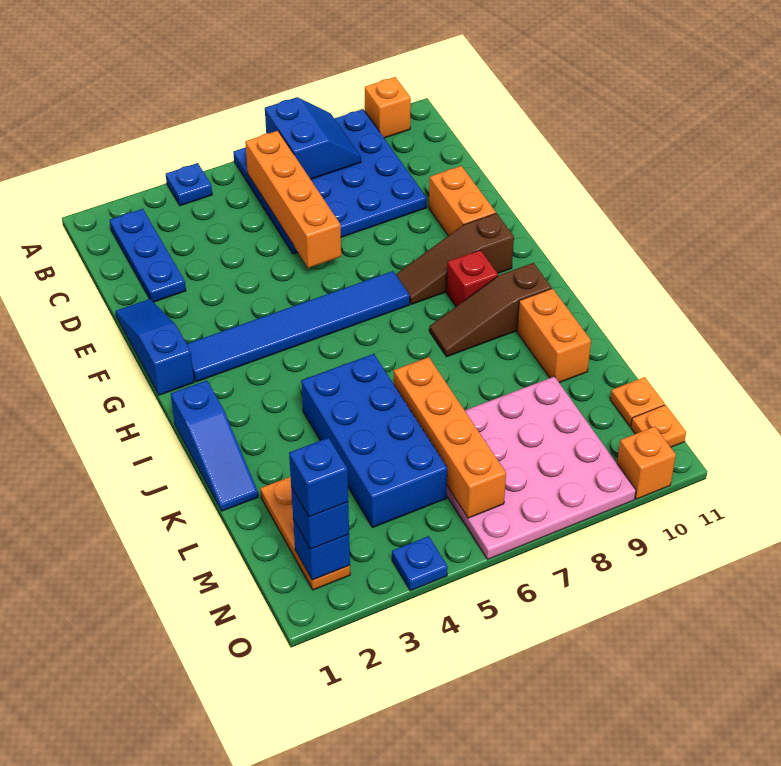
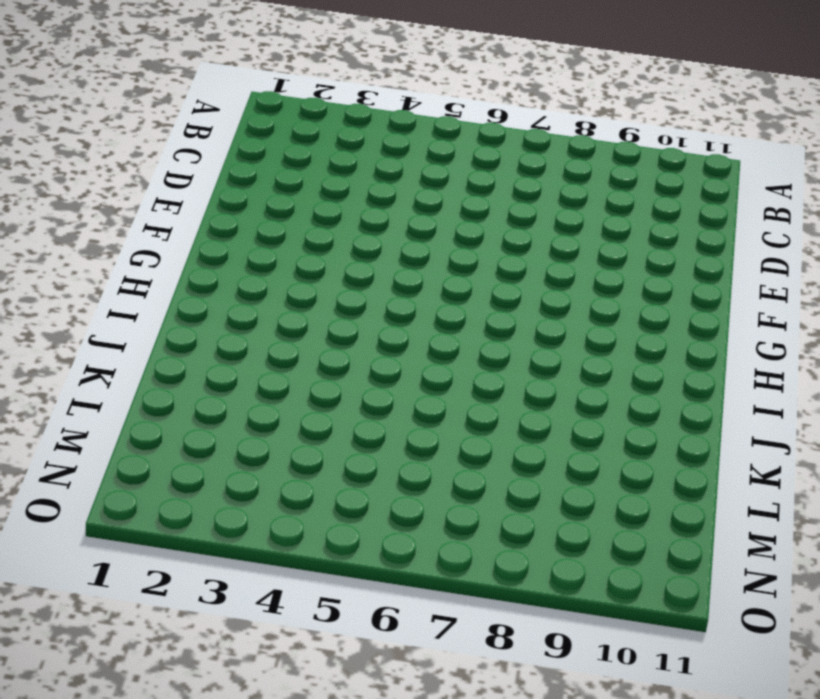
none -> blue plate A4 level 1
none -> blue plate A6:D9 level 1
none -> orange brick A10 level 1

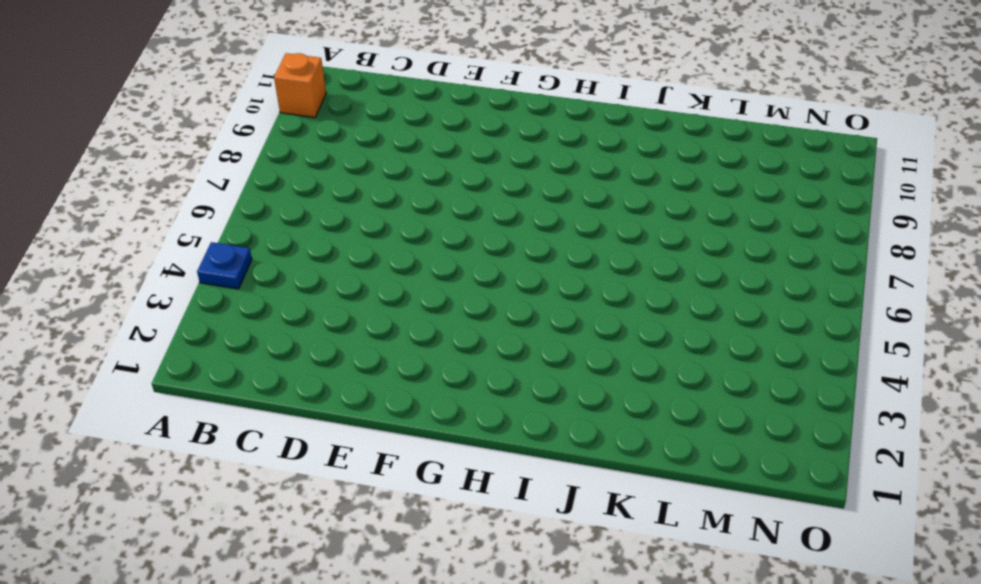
none -> blue plate A6:D9 level 1
none -> blue plate B2:D2 level 1
none -> blue slope E1:G1 level 1 top G

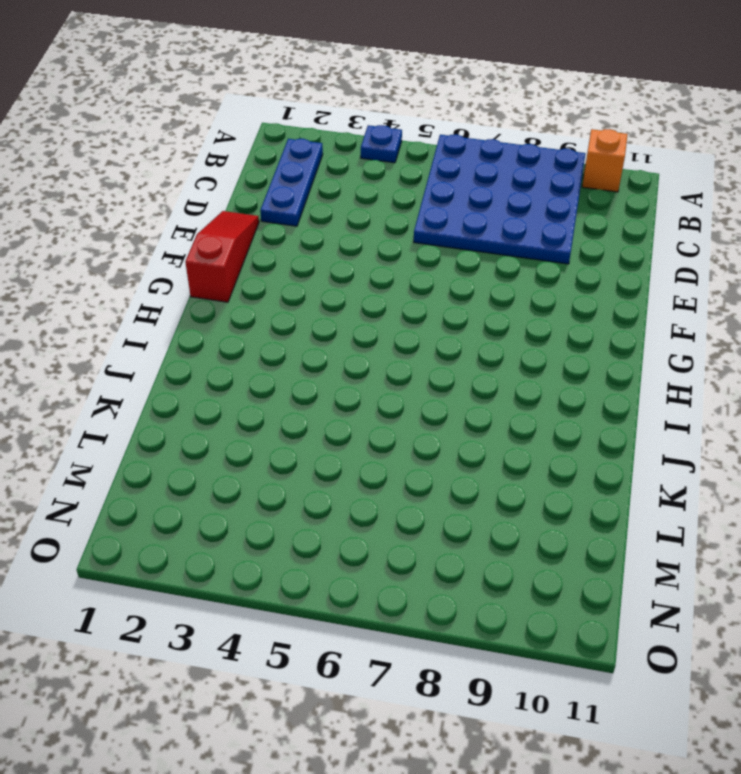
red slope E1:G1 level 1 top G -> blue slope E1:G1 level 1 top G
none -> orange brick E10:F10 level 1
none -> blue tile G2:G7 level 1
none -> brown slope G8:G10 level 1 top 10

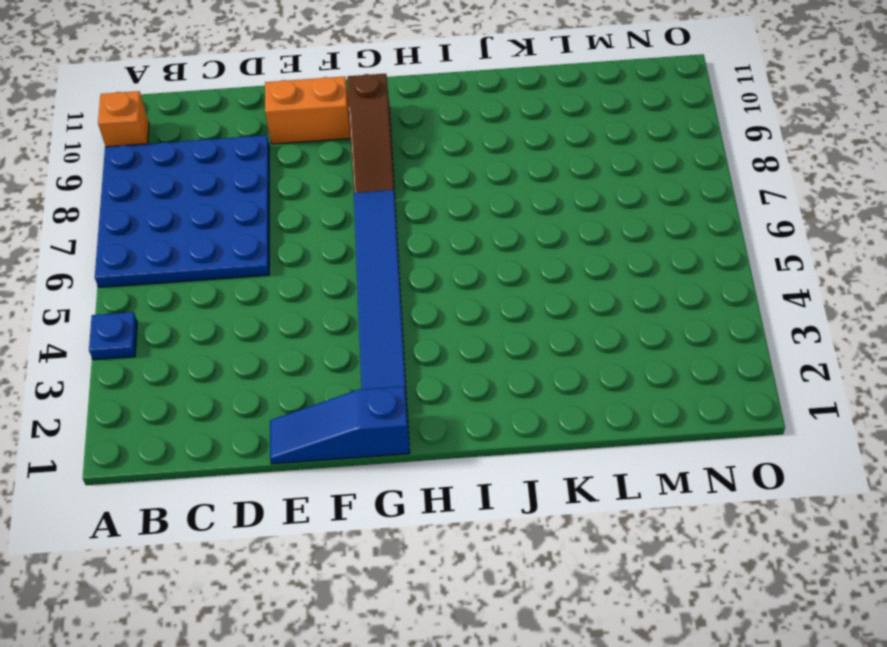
none -> blue plate B2:D2 level 1
none -> red brick H9 level 1
none -> blue slope I1:K1 level 1 top I

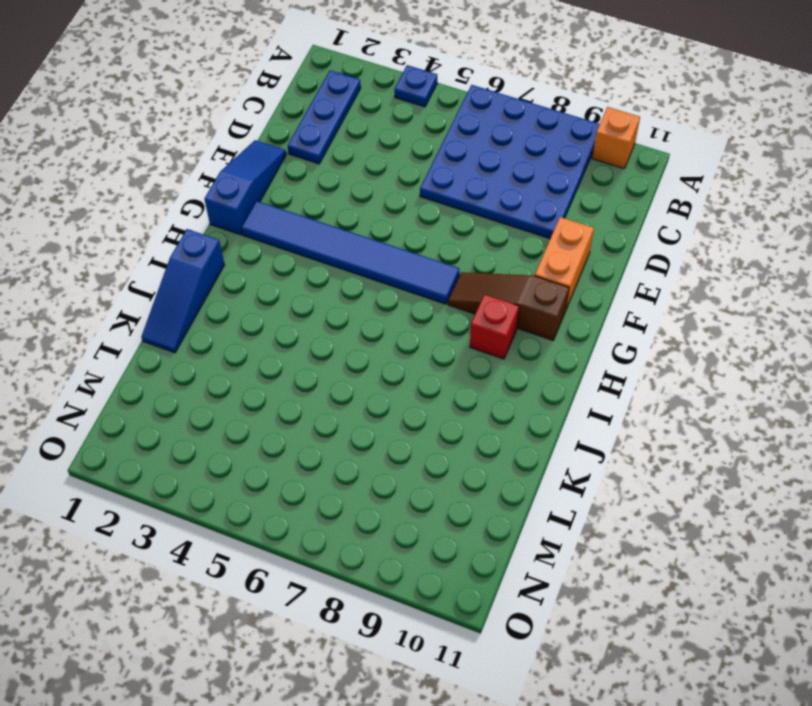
none -> brown slope I8:I10 level 1 top 10
none -> blue brick J4:M5 level 1
none -> orange brick J10:K10 level 1

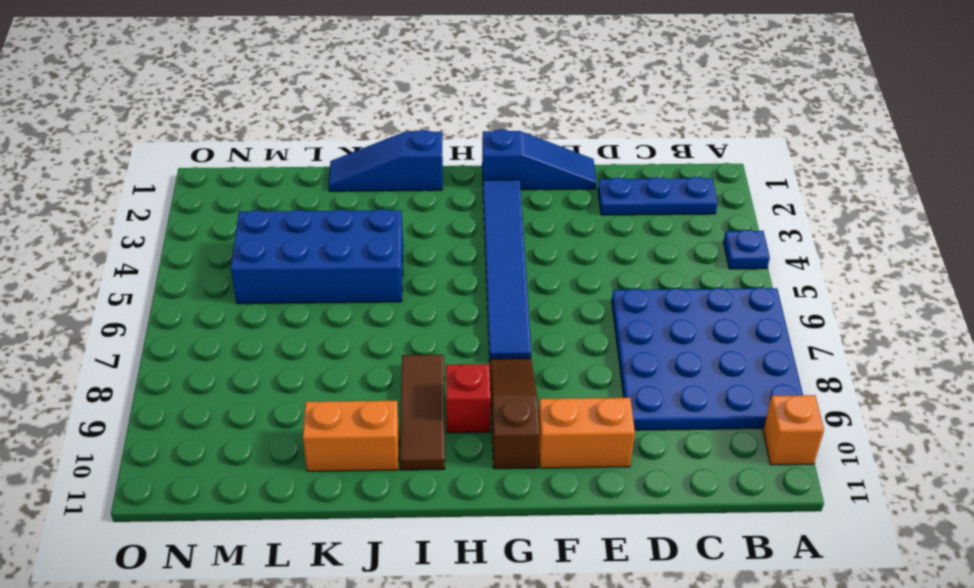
brown tile I8:I10 level 1 -> brown slope I8:I10 level 1 top 10
none -> orange plate L2:N2 level 1
none -> pink plate L6:O9 level 1
none -> orange plate M11 level 1

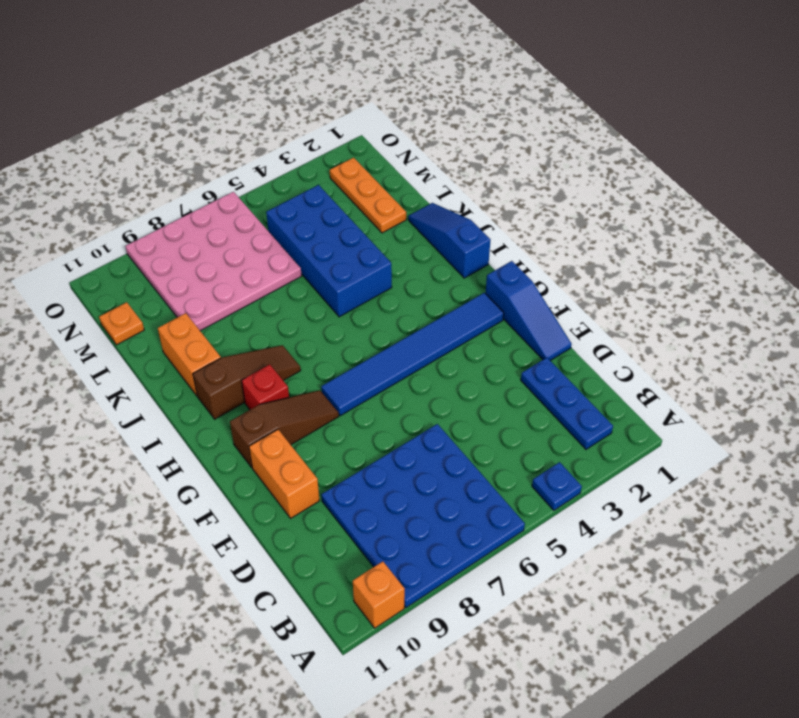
none -> orange plate N11 level 1
none -> blue plate O4 level 1
none -> orange brick O10 level 1

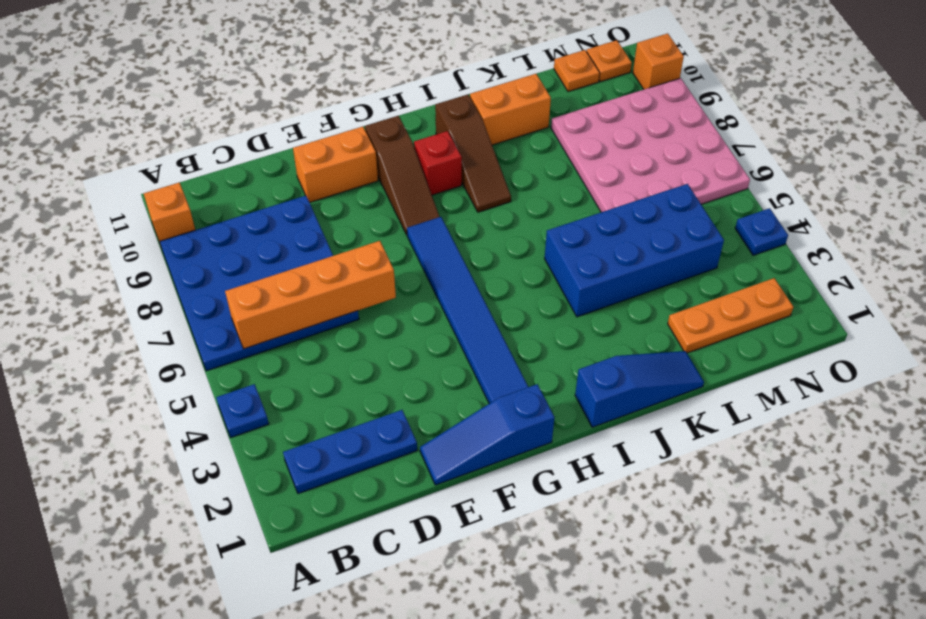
none -> blue slope A7:B8 level 2 top 7
none -> orange brick K6:N6 level 2
none -> blue brick N2 level 2

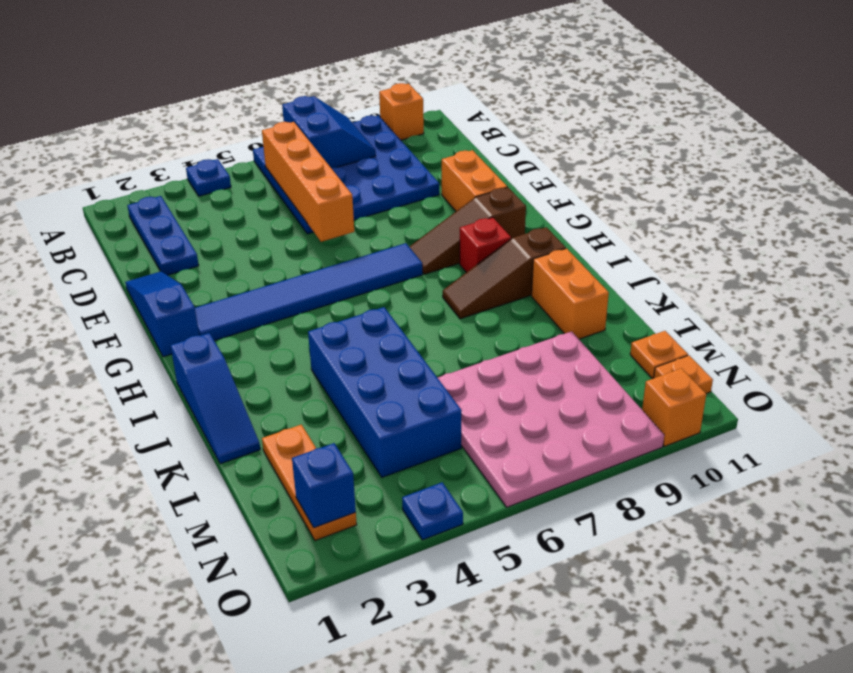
none -> orange brick K6:N6 level 2
none -> blue brick N2 level 3
none -> blue brick N2 level 4

